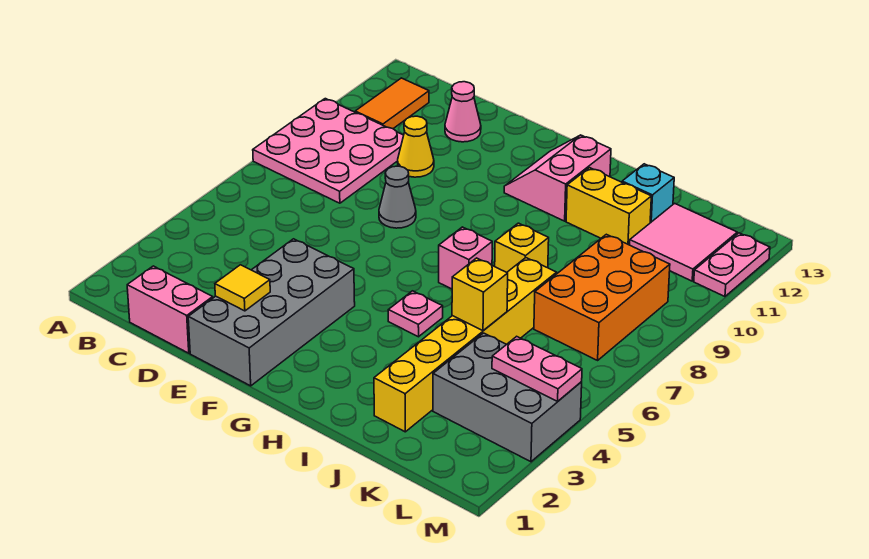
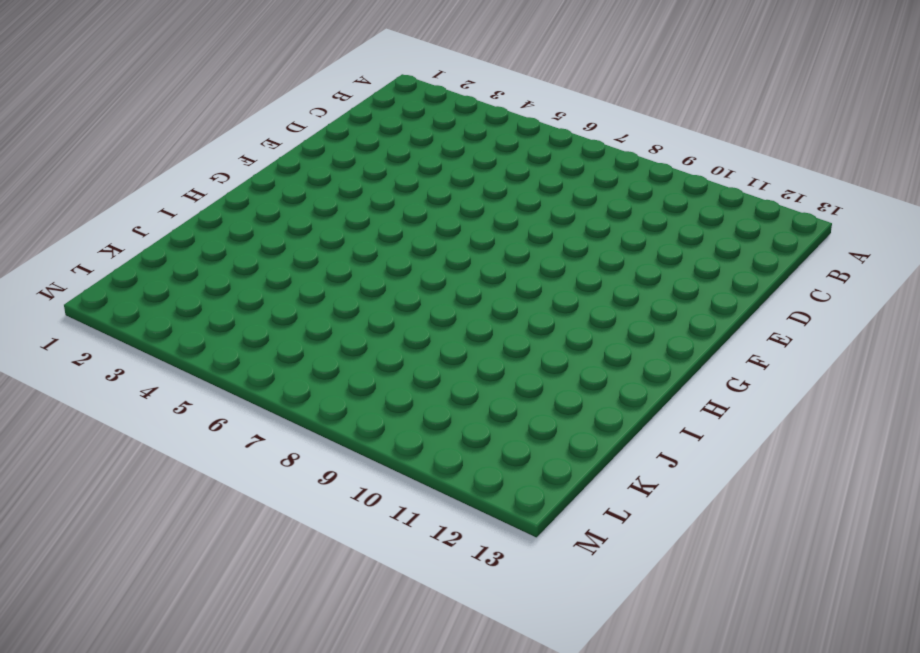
none -> pink plate A8:C10 level 1
none -> orange tile B11:B12 level 1
none -> pink brick C1:D1 level 1

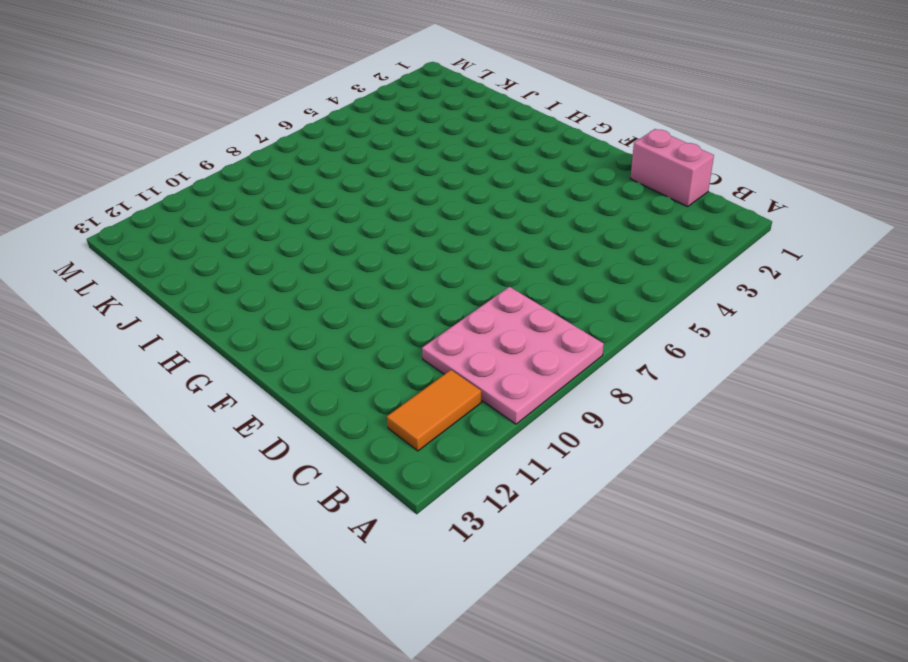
none -> yellow cone D10 level 1
none -> pink cone D12 level 1
none -> grey brick E1:F4 level 1

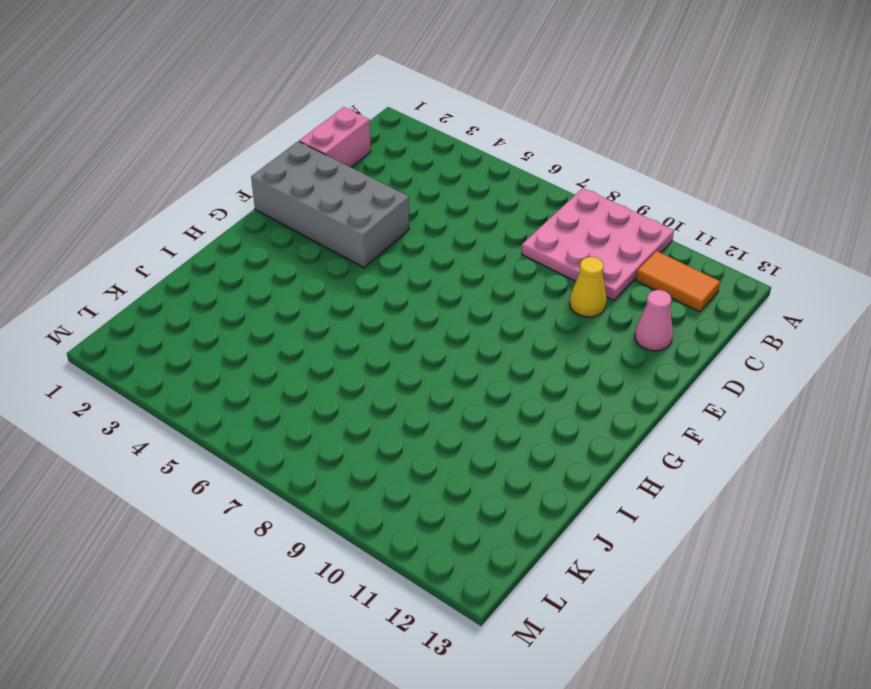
none -> grey cone E8 level 1
none -> pink slope G11:H12 level 1 top H
none -> pink plate H5 level 1

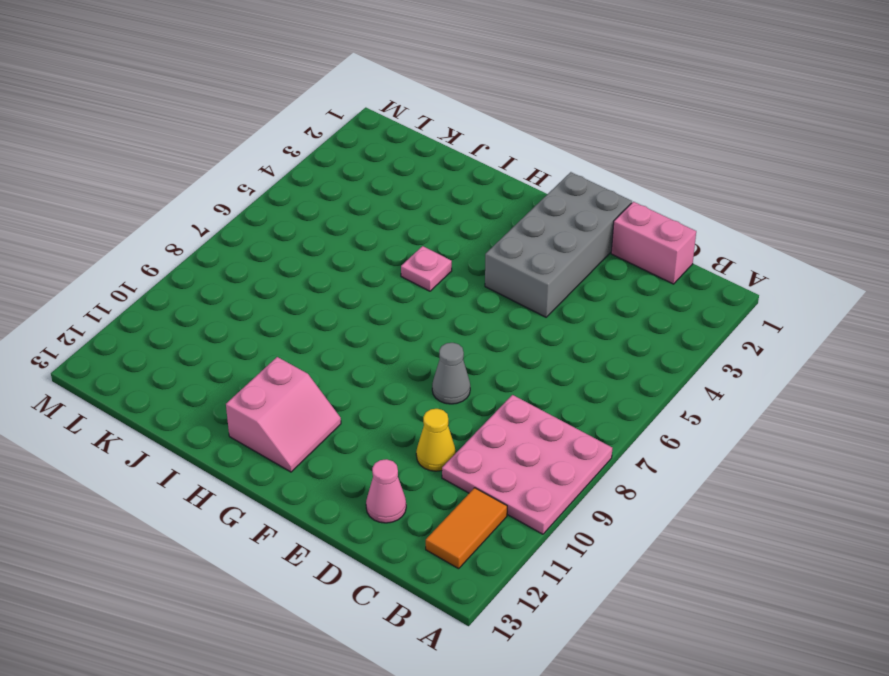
none -> pink brick H7 level 1
none -> yellow brick I8 level 1
none -> yellow brick I11:J11 level 1

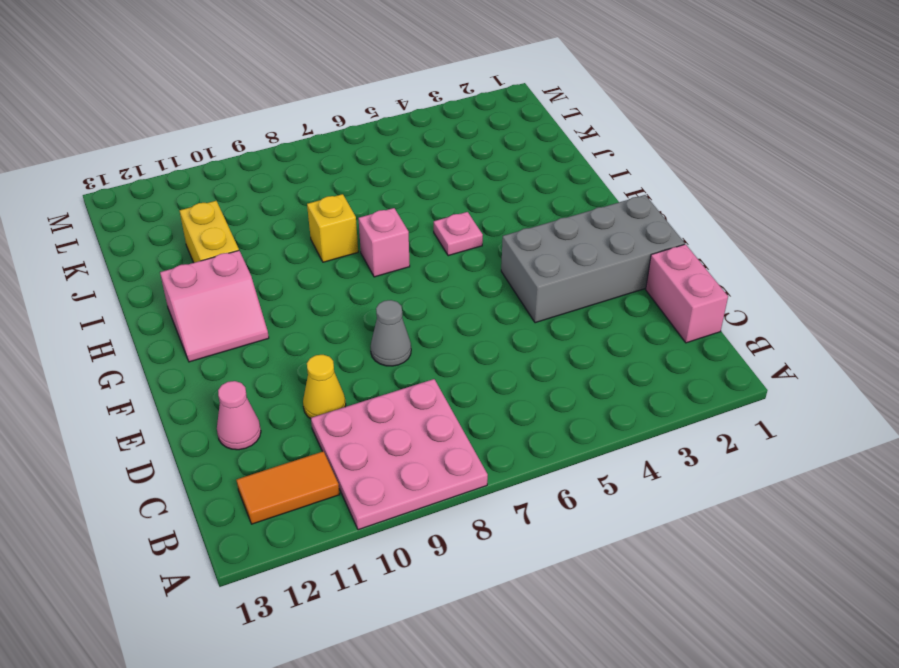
none -> yellow brick J2:J7 level 1
none -> cyan brick J12 level 1
none -> grey brick K3:M4 level 1

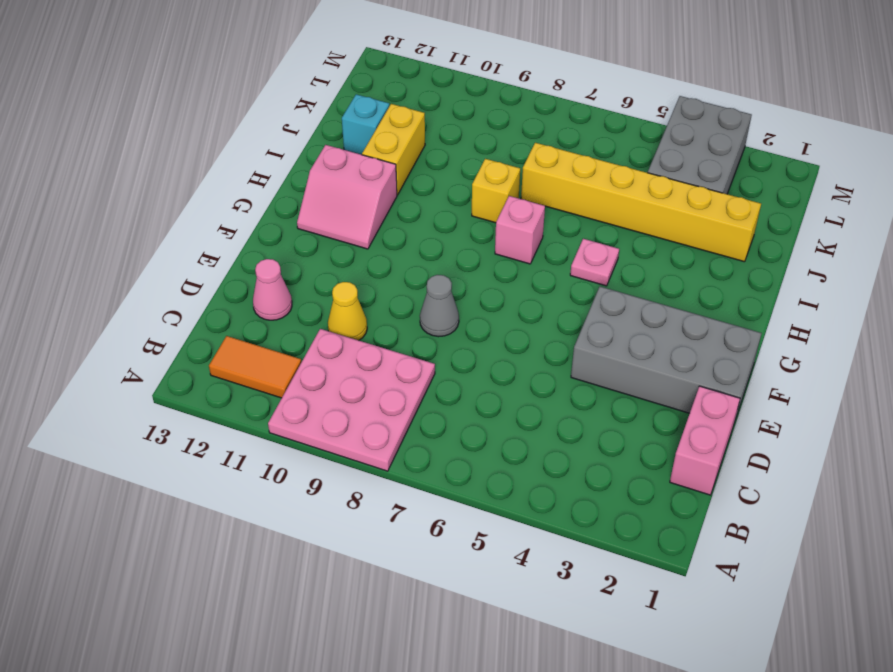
none -> orange brick K7:L9 level 1
none -> pink tile K11:L12 level 1
none -> pink plate M11:M12 level 1

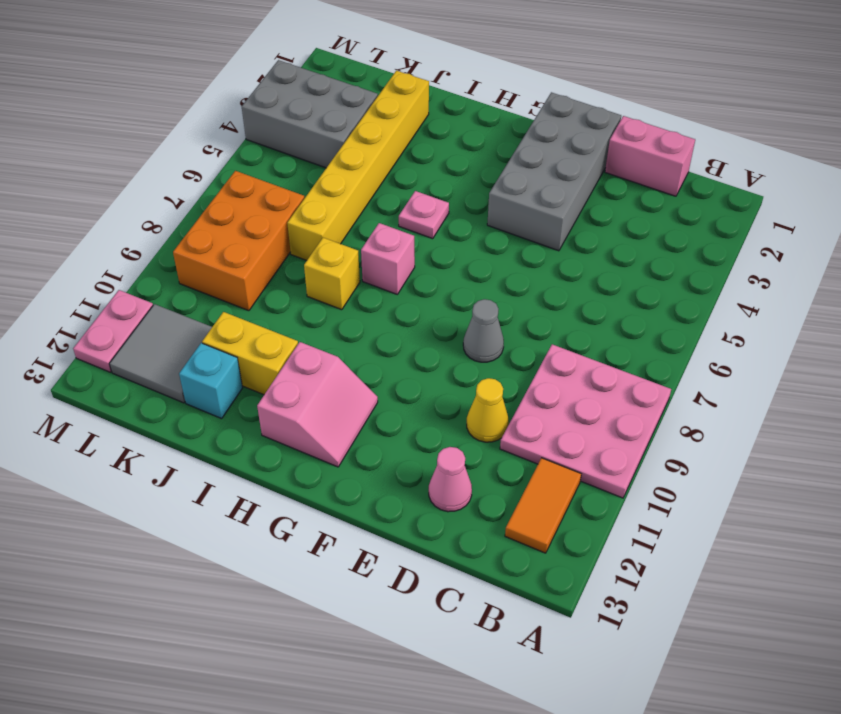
grey tile K11:L12 level 1 -> pink tile K11:L12 level 1
none -> yellow tile E2 level 2
none -> yellow brick J5 level 2
none -> pink plate L4:M4 level 2

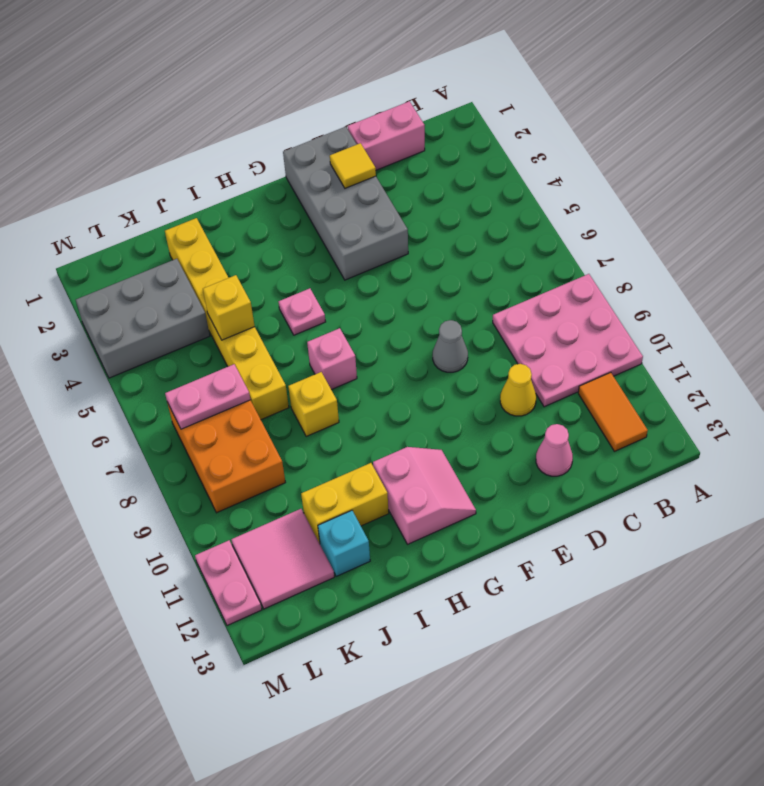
pink plate K7:L7 level 2 -> pink plate L4:M4 level 2

